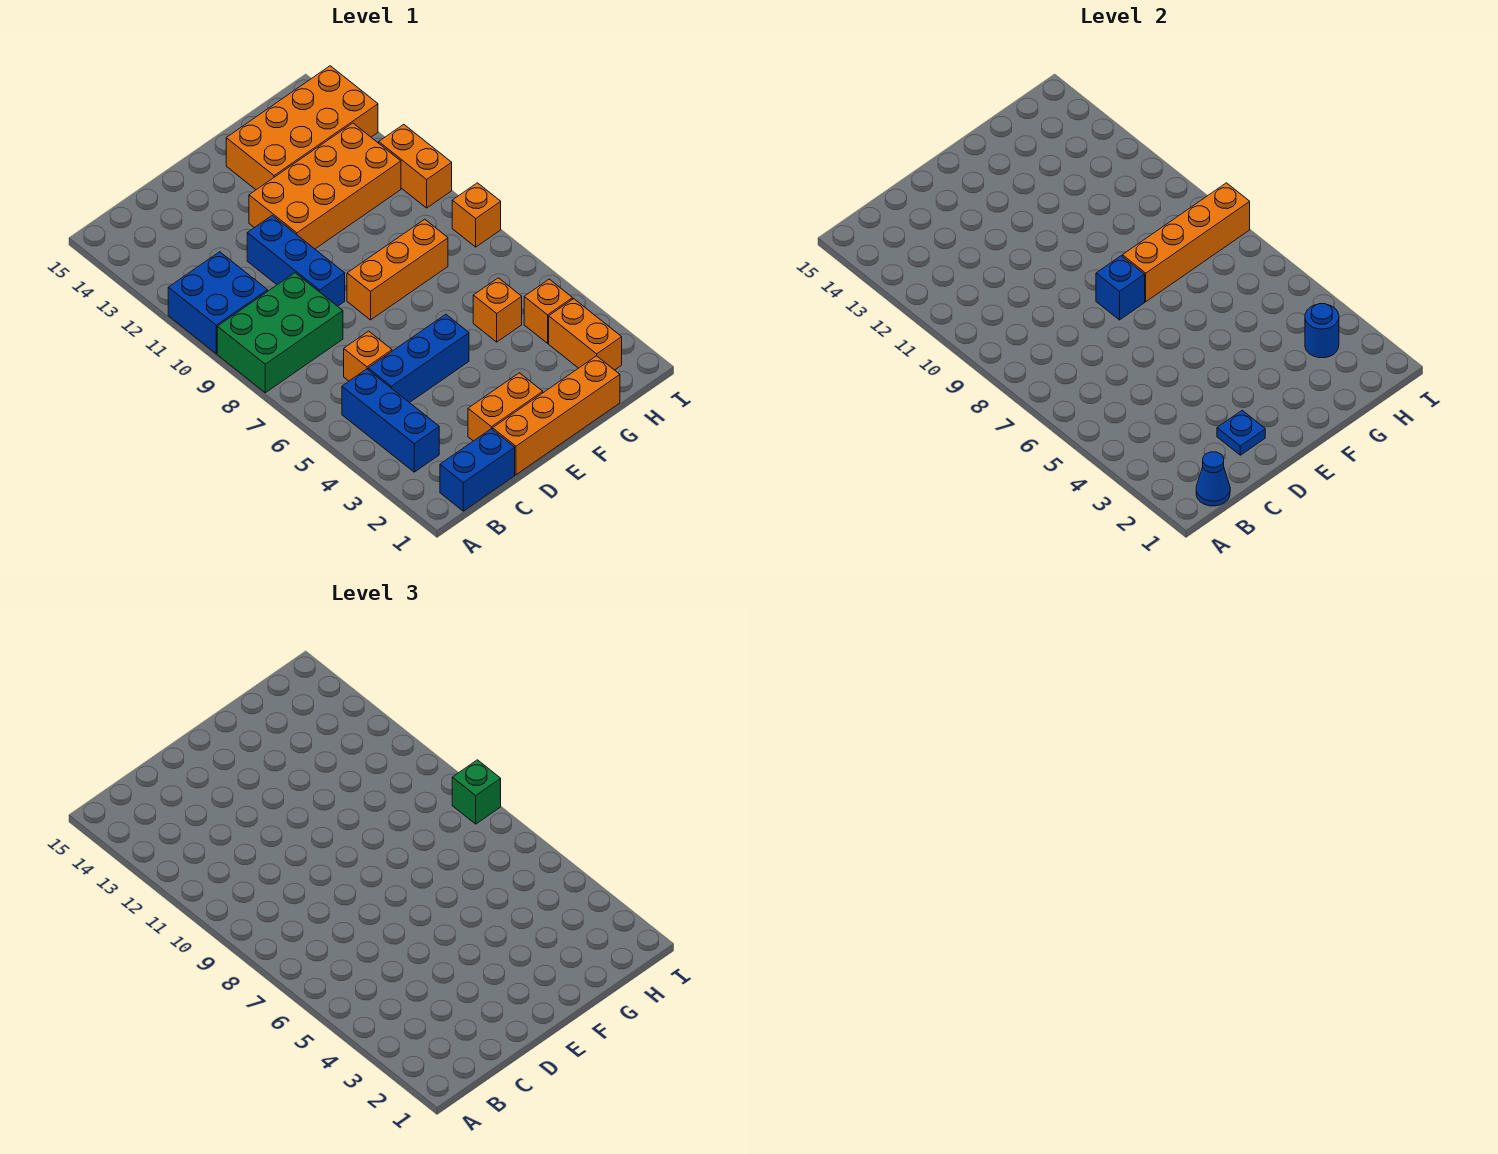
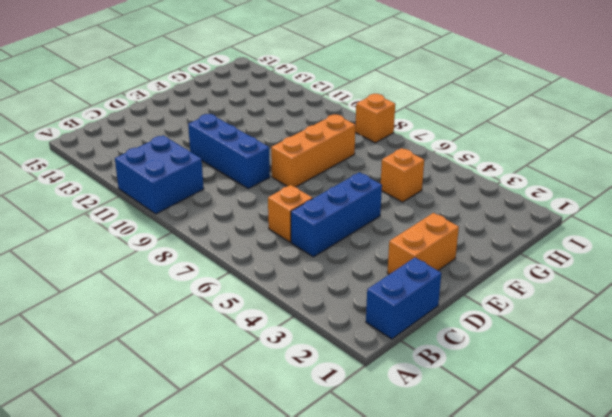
none -> green brick A8:C9 level 1
none -> blue brick B3:B5 level 1
none -> orange brick D1:G1 level 1

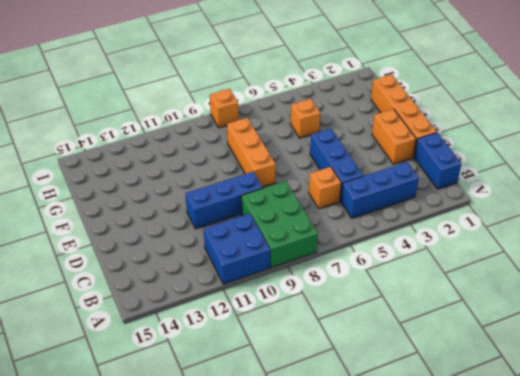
none -> orange brick E11:H12 level 1
none -> orange brick F13:I14 level 1
none -> orange brick H2:H3 level 1

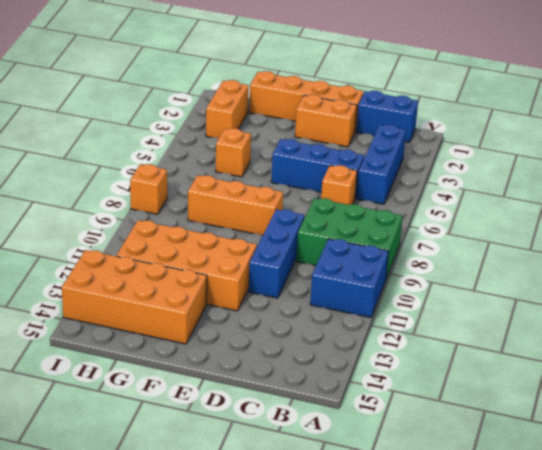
none -> orange brick H4 level 1
none -> orange brick I10:I11 level 1
none -> blue cone B1 level 2

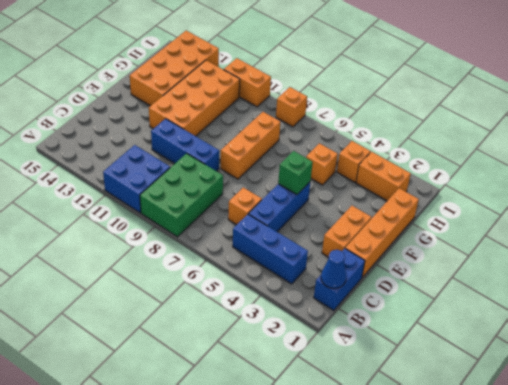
green brick E5 level 2 -> green brick I8 level 3
none -> blue plate D2 level 2
none -> blue brick E8 level 2
none -> orange brick F8:I8 level 2

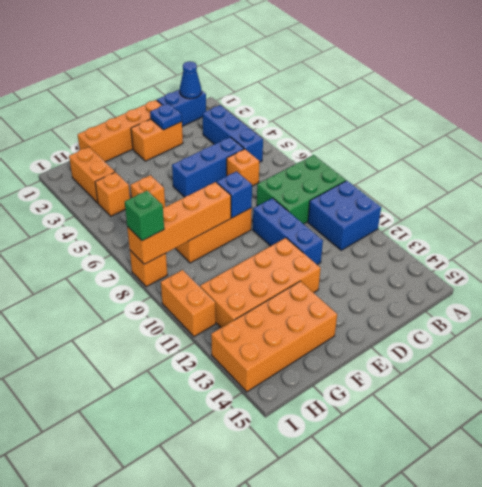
none -> blue round brick H3 level 2

